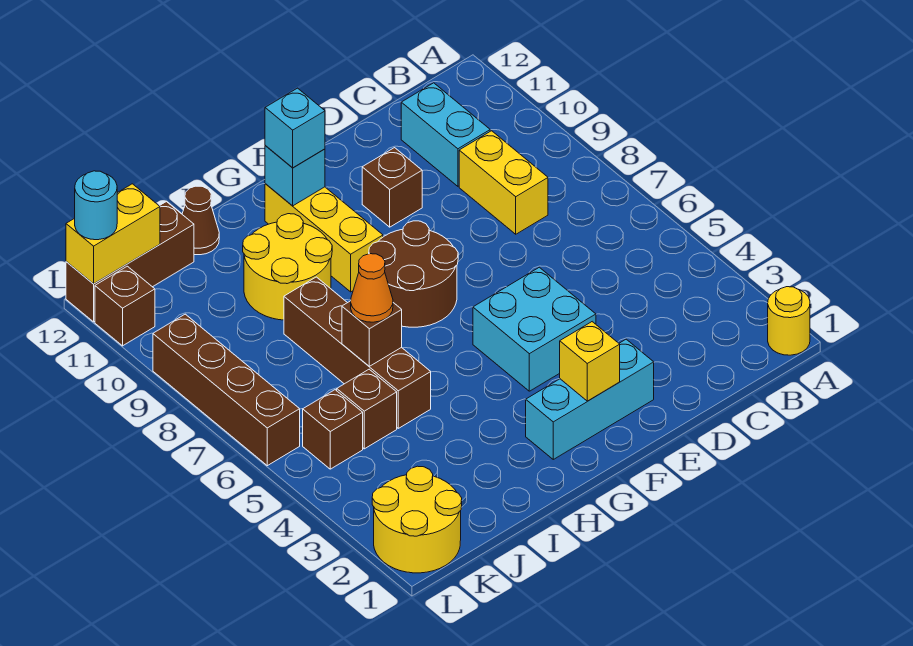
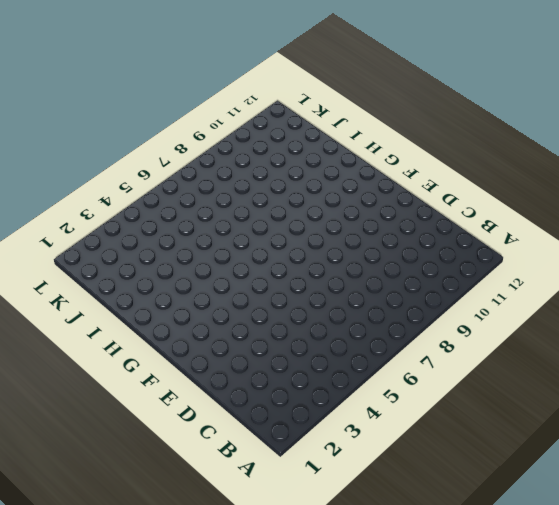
none -> yellow round brick A1 level 1
none -> yellow brick C8:C9 level 1
none -> cyan brick C10:C11 level 1

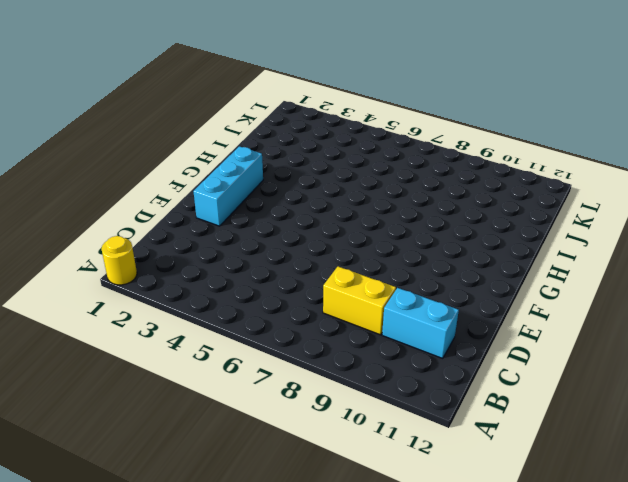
none -> cyan brick E4:F5 level 1
none -> brown brick E10 level 1
none -> brown round brick F7:G8 level 1

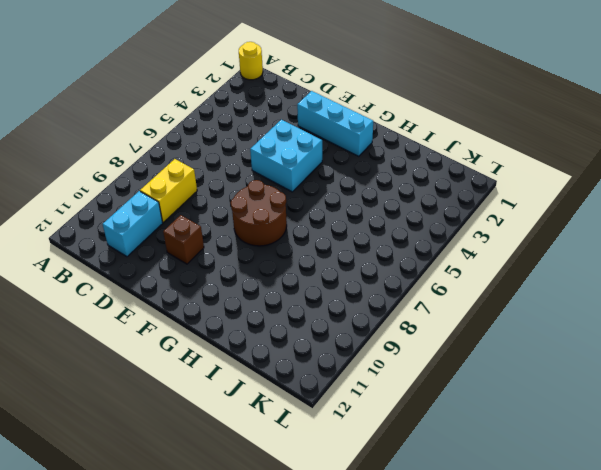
none -> yellow brick G9:G11 level 1
none -> yellow round brick H9:I10 level 1
none -> brown brick I5:I8 level 1

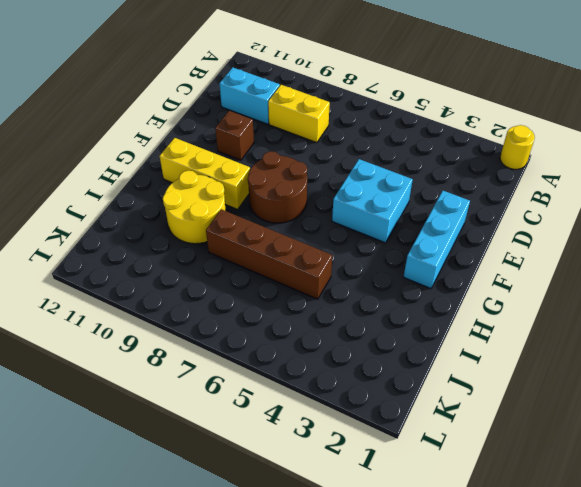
none -> brown cone I12 level 1
none -> brown brick J5 level 1
none -> brown brick J12:L12 level 1

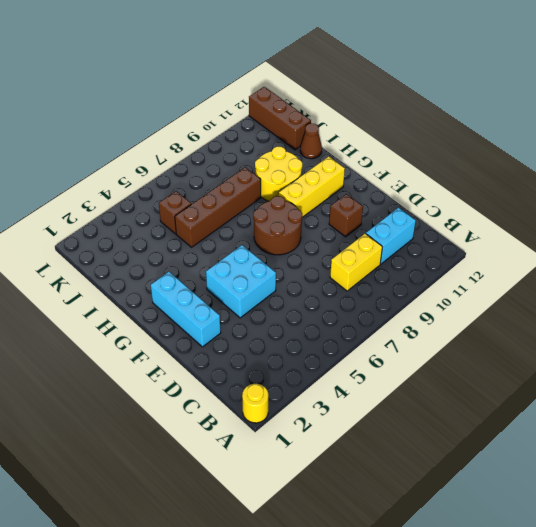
none -> yellow round brick K1:L2 level 1
none -> brown brick K5 level 1
none -> brown brick L6:L9 level 1

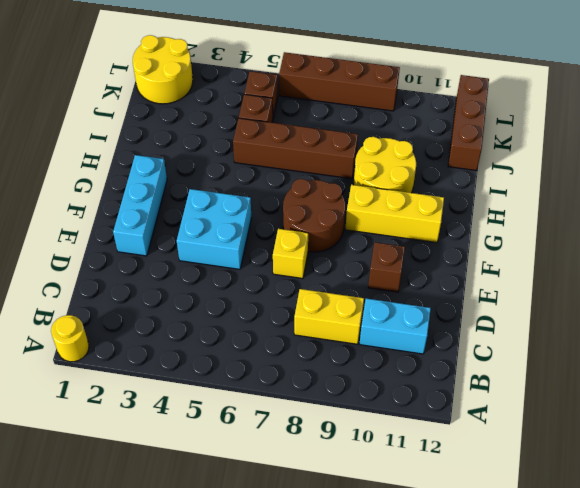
yellow brick E7 level 1 -> yellow brick F2 level 2
none -> brown cone I12 level 1
none -> brown brick L11 level 1
none -> cyan brick G11 level 2

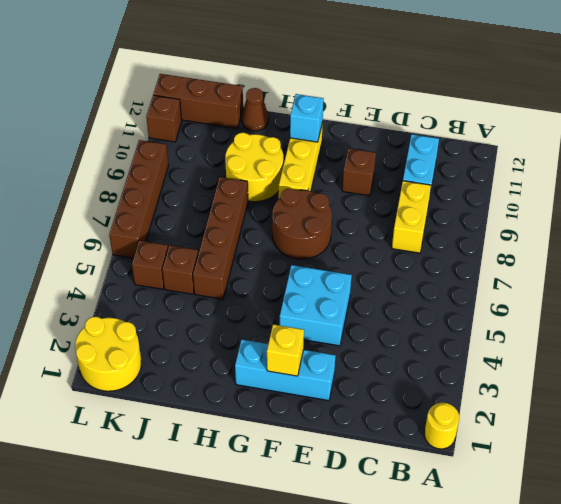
none -> brown brick I6 level 2
none -> yellow brick K12:L12 level 2
none -> cyan brick G11 level 3

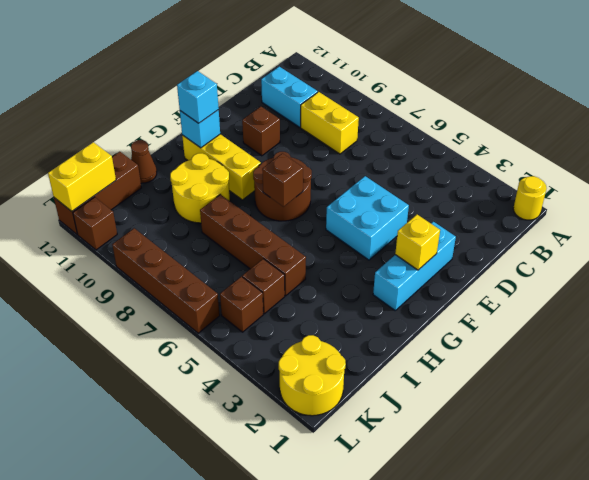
brown brick G7 level 2 -> brown brick I6 level 2
none -> orange cone I6 level 3
none -> cyan round brick L12 level 3

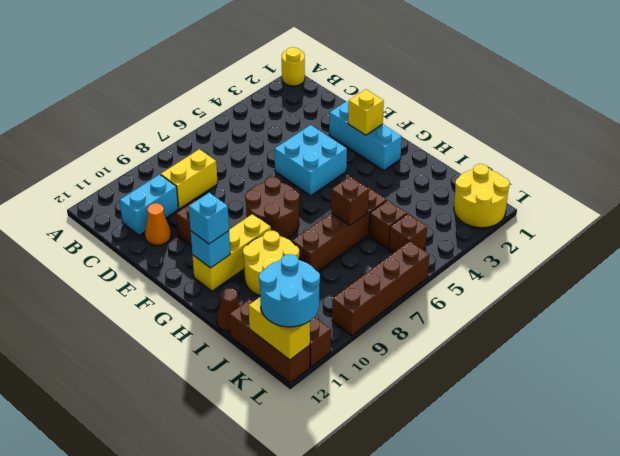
orange cone D11 level 1 -> orange cone I6 level 3
cyan round brick K11:L12 level 3 -> cyan round brick L12 level 3

